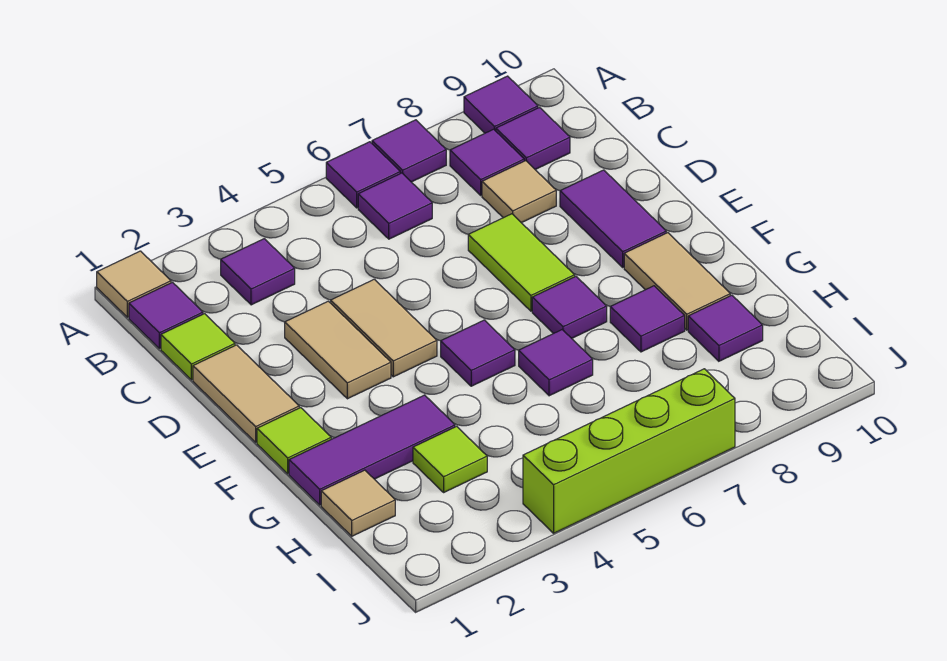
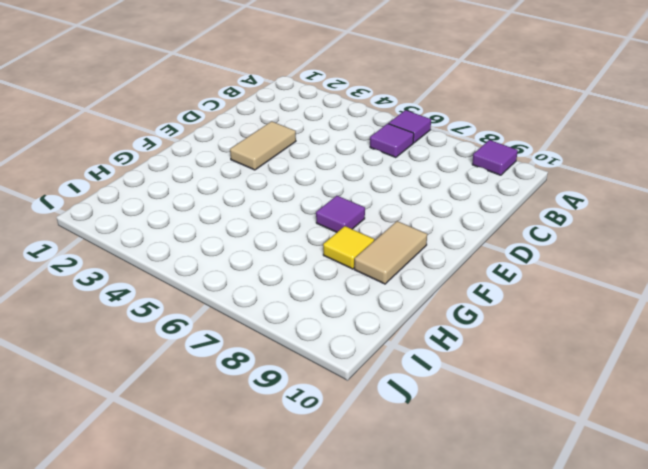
yellow tile G8 level 1 -> purple tile G8 level 1
none -> tan tile A1 level 1
none -> purple tile A7 level 1
none -> purple tile B1 level 1

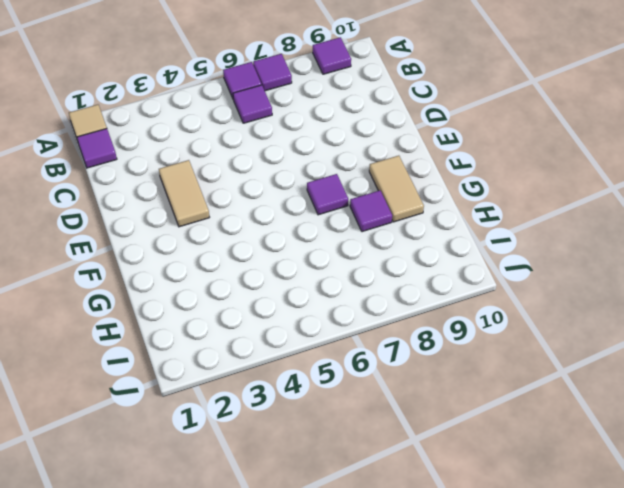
none -> purple tile B3 level 1
none -> purple tile B8 level 1
none -> purple tile B9 level 1

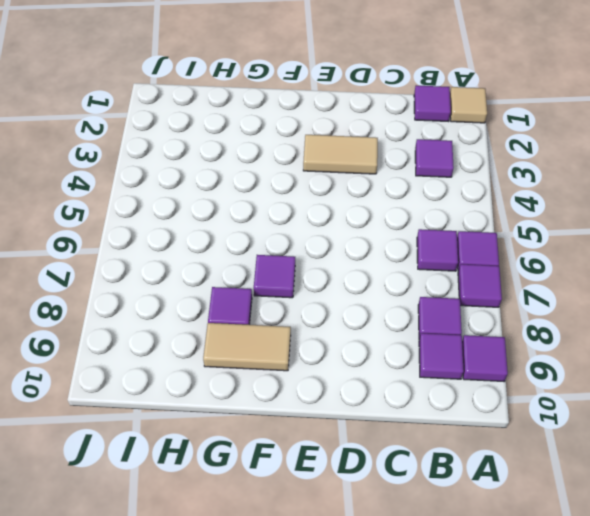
none -> lime tile C1 level 1
none -> tan tile C8 level 1
none -> tan tile D1:E1 level 1

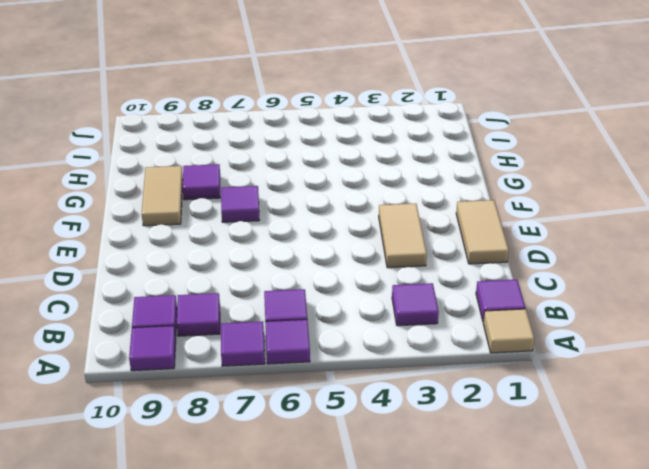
none -> lime tile C1 level 1
none -> tan tile C8 level 1
none -> tan tile D4:E4 level 1

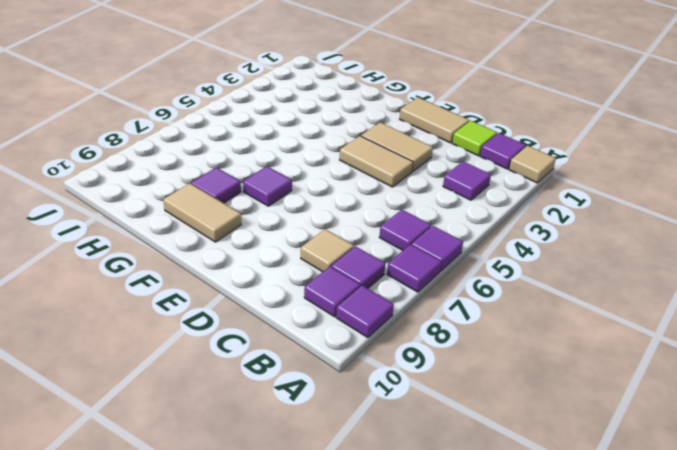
none -> lime tile D7:E7 level 1
none -> purple tile D9:E9 level 1
none -> lime tile F1 level 1

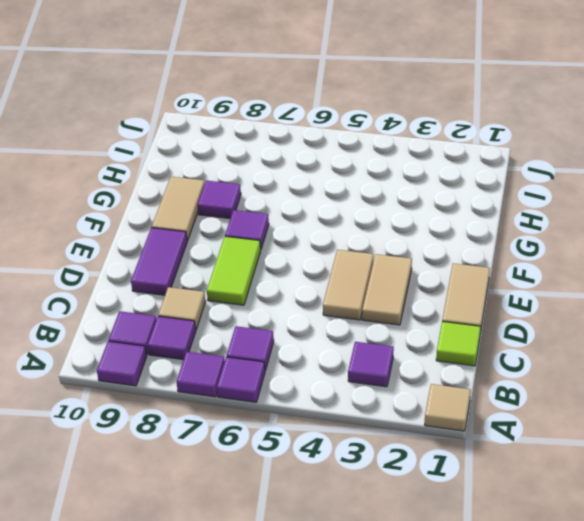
none -> purple tile B1 level 1
none -> lime tile F1 level 1
none -> purple tile F5 level 1

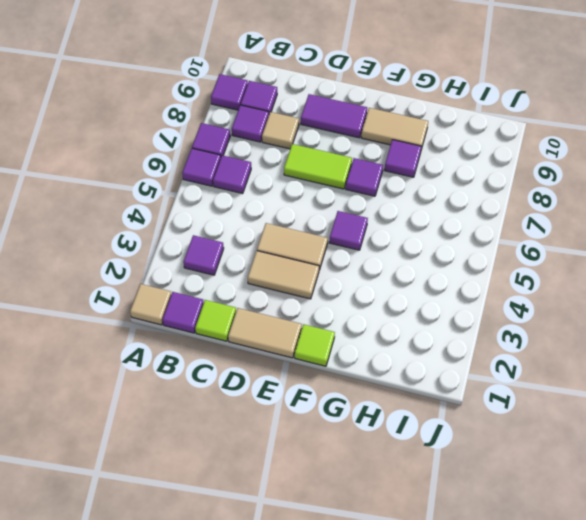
none -> purple tile G1:G3 level 1
none -> purple tile G6 level 1
none -> tan tile H1 level 1

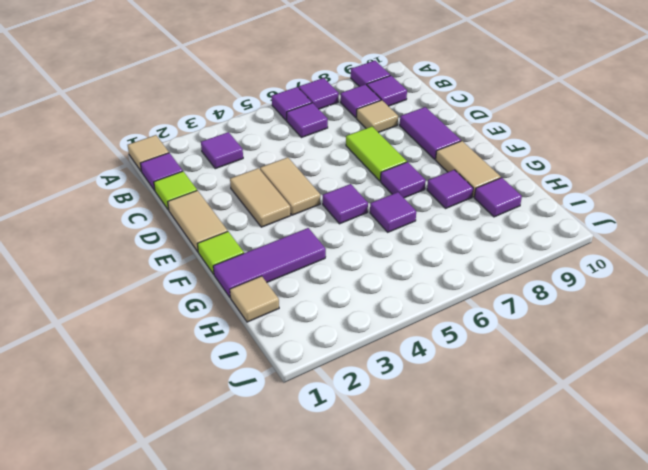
none -> lime tile H3 level 1
none -> lime brick J4:J7 level 1

